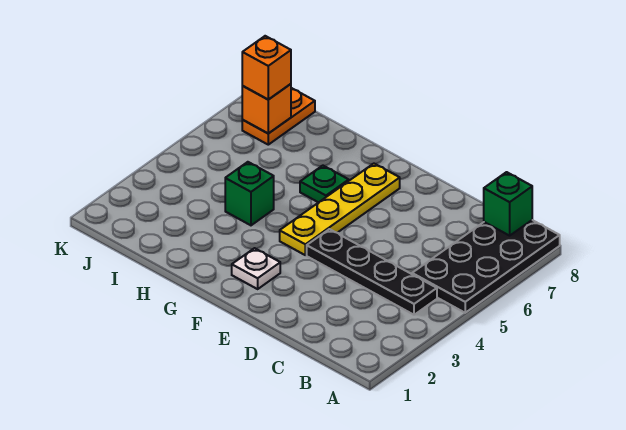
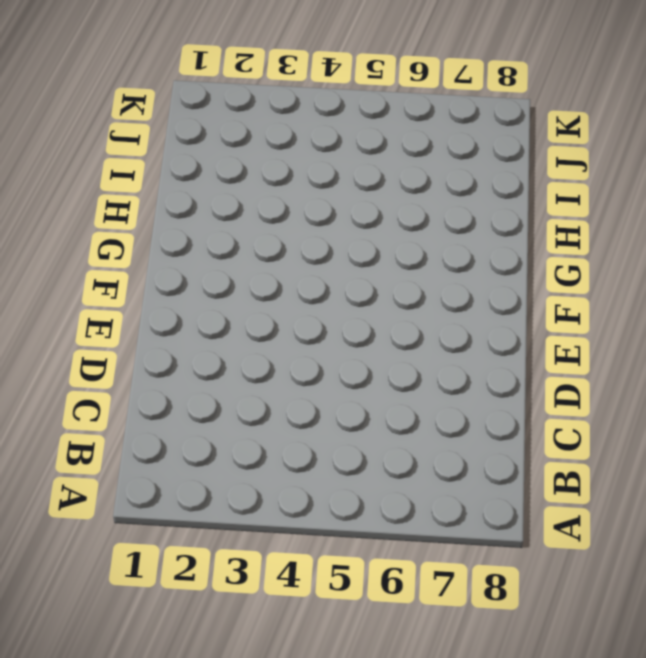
none -> black plate A5:B8 level 1
none -> black plate B4:E4 level 1

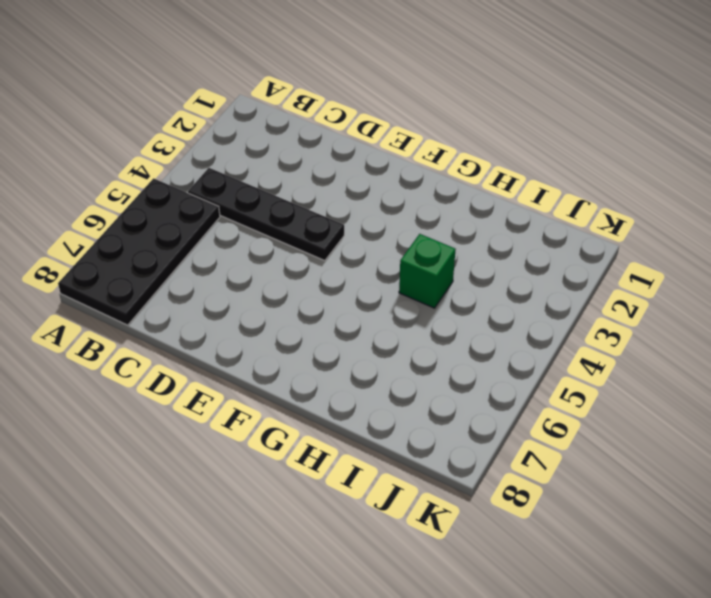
none -> white plate F2 level 1
none -> yellow plate F4:F7 level 1

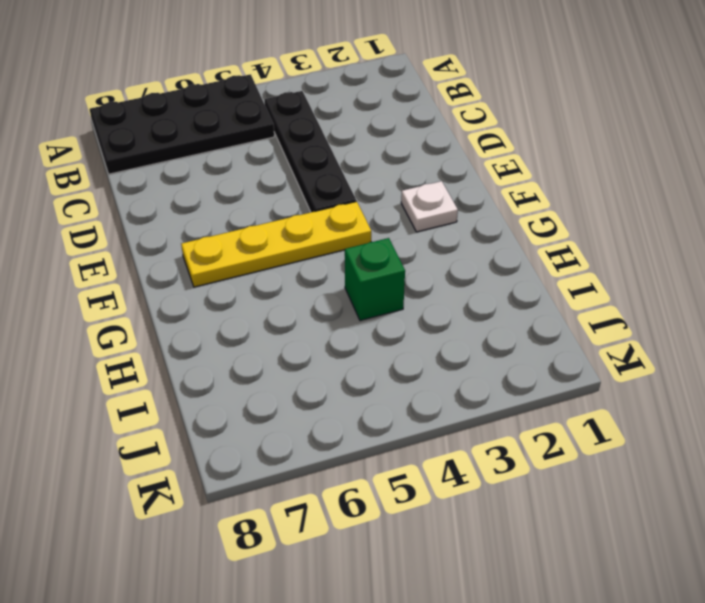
none -> green plate G6 level 1
none -> orange plate J7:J8 level 1

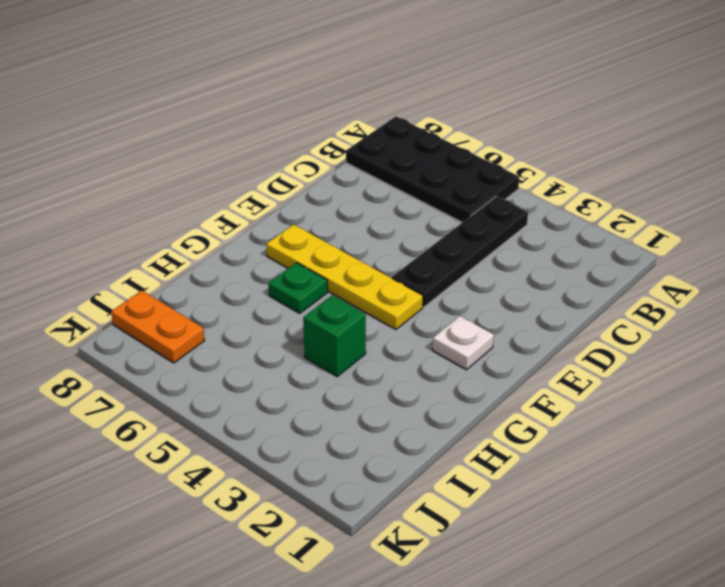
none -> green brick B8 level 2
none -> orange brick J7 level 2

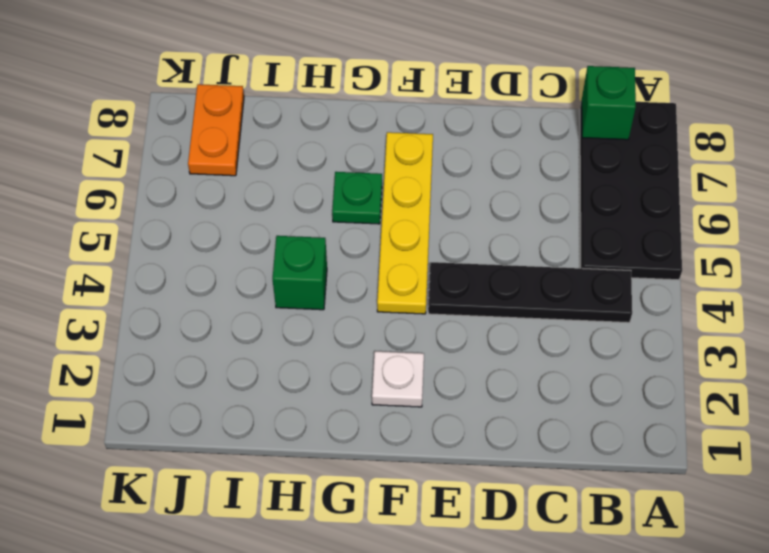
none -> orange brick J7 level 2
none -> orange brick J7 level 3

